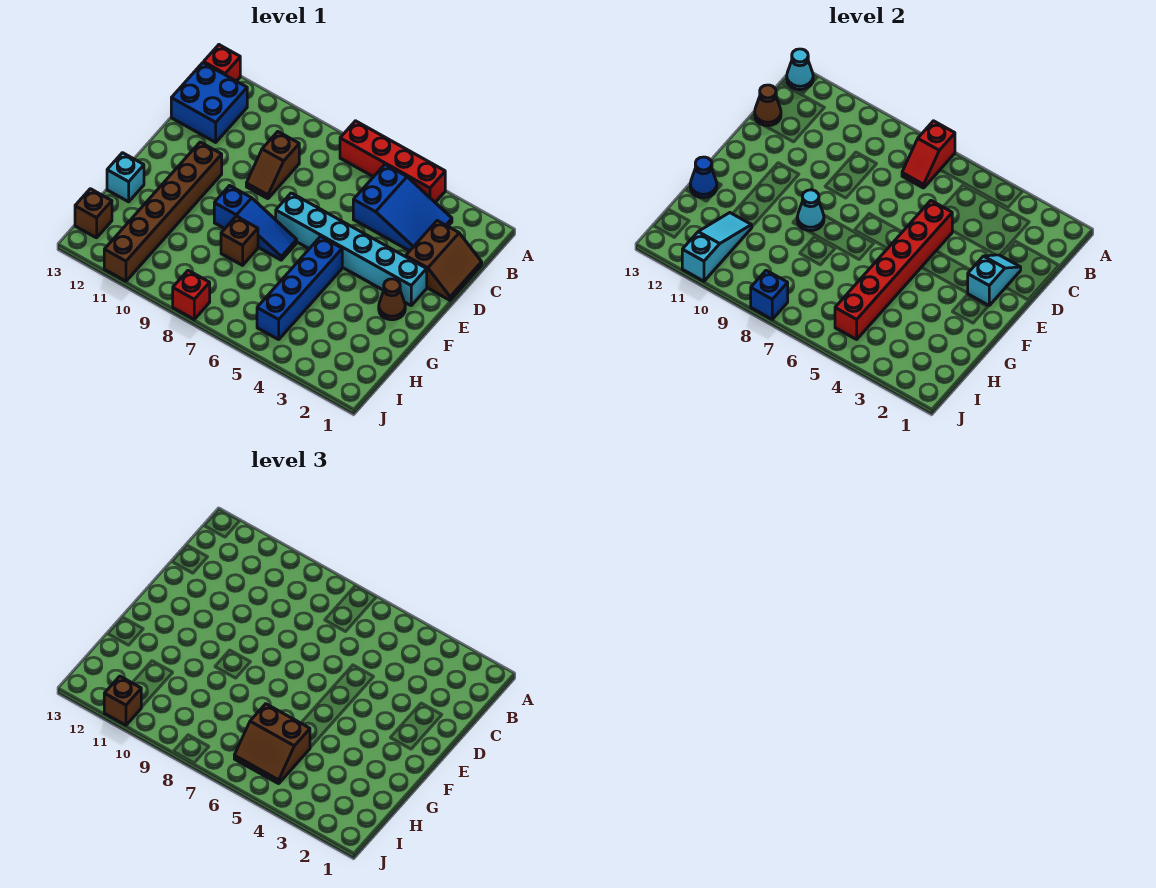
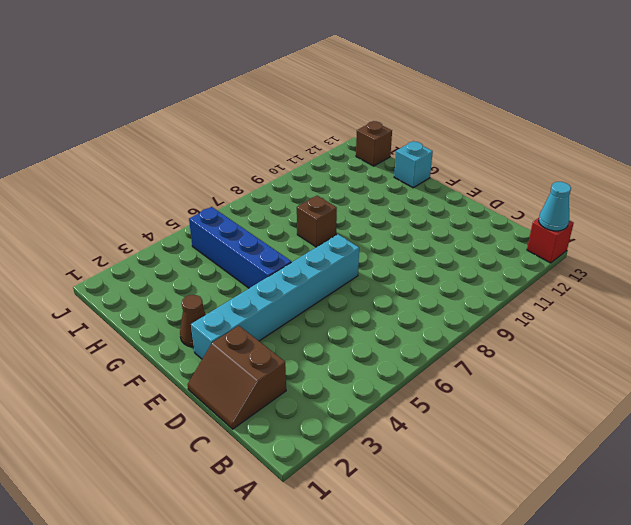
none -> red brick A4:A7 level 1
none -> blue slope B3:C5 level 1 top 5
none -> blue brick B12:C13 level 1

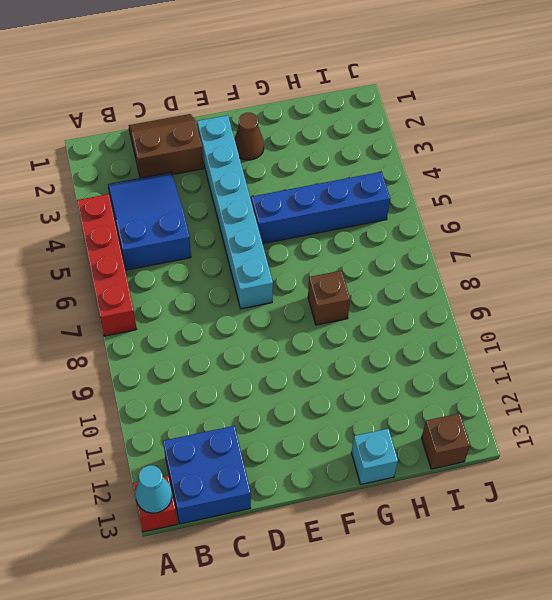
none -> brown slope C9:D9 level 1 top C
none -> brown brick E11:J11 level 1
none -> blue slope F7:F9 level 1 top 9

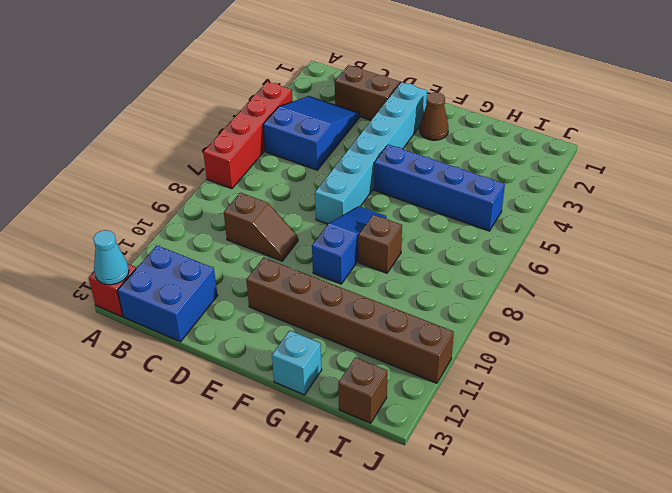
none -> red brick J8 level 1
none -> red slope A7:B7 level 2 top A
none -> brown cone C13 level 2

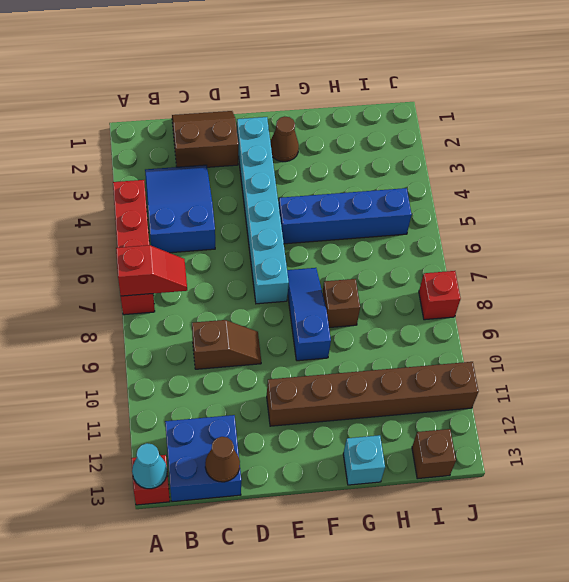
none -> cyan slope D2:E2 level 2 top E
none -> red brick D5:I5 level 2
none -> cyan cone F9 level 2

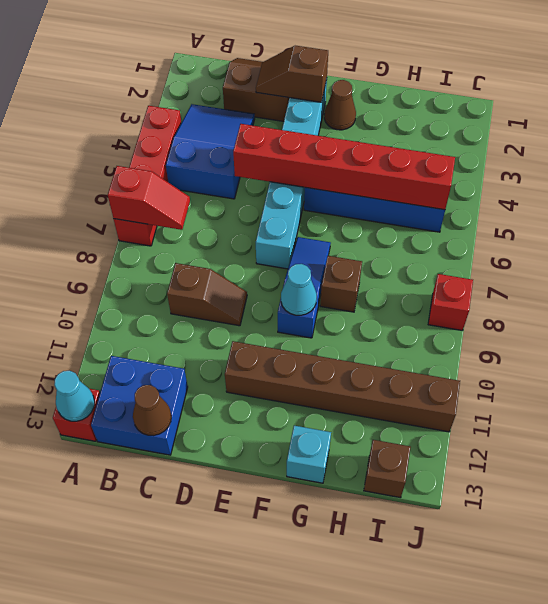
brown slope D2:E2 level 2 top E -> cyan slope D2:E2 level 2 top E
none -> blue cone G13 level 2
none -> cyan slope H11:J11 level 2 top J
none -> blue brick J8 level 2

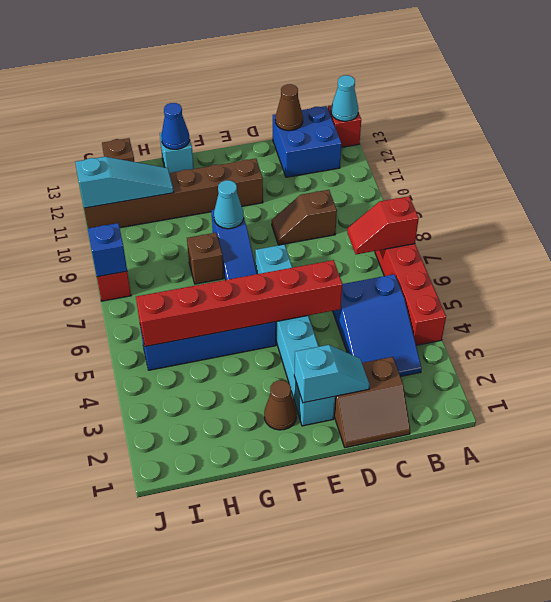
none -> brown slope H5:I6 level 3 top H
none -> brown brick J11 level 3

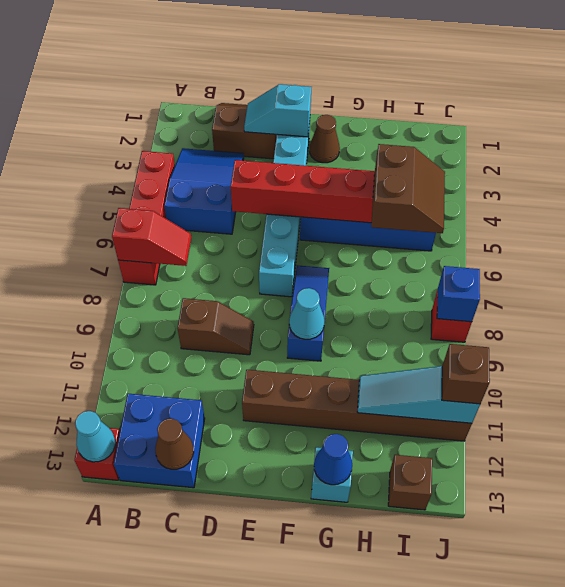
none -> brown brick G8 level 1

